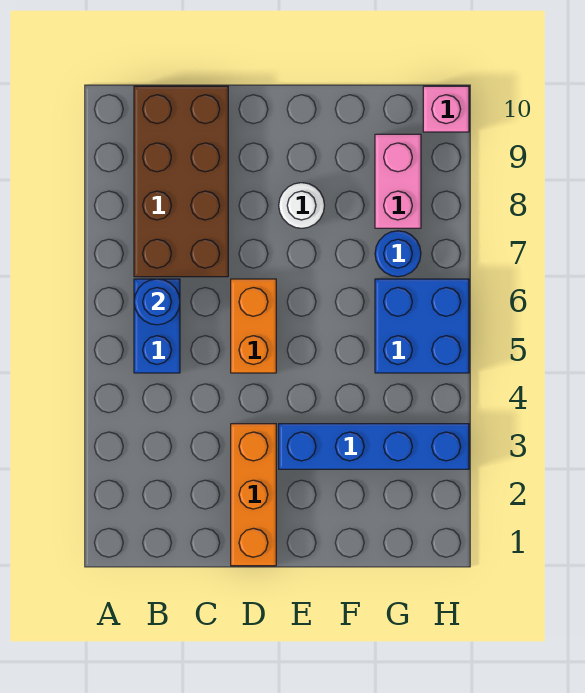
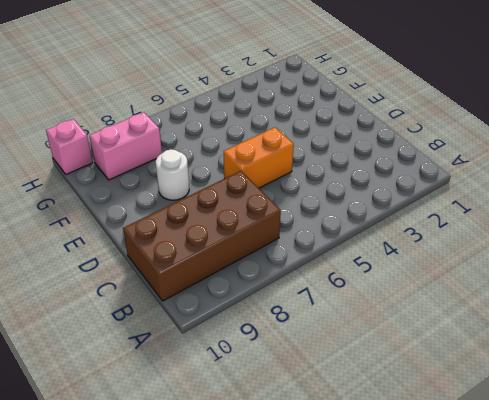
none -> blue brick B5:B6 level 1
none -> orange brick D1:D3 level 1

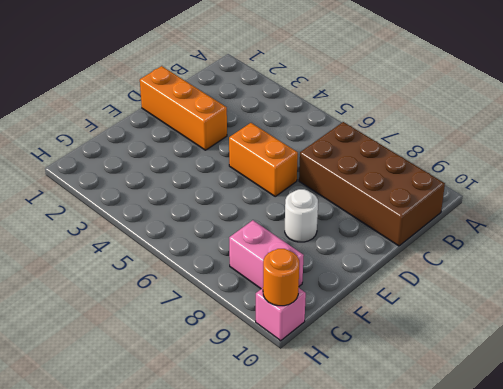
orange round brick H10 level 2 -> none
none -> blue brick B5:B6 level 1
none -> blue brick E3:H3 level 1

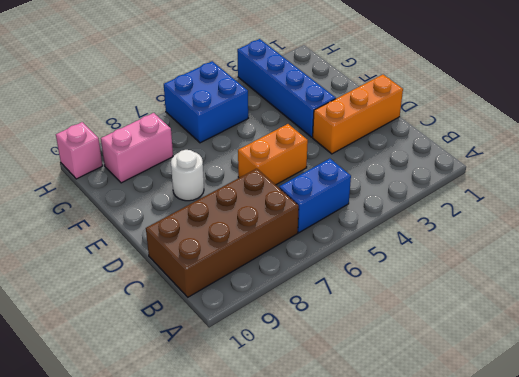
none -> blue round brick G7 level 1
none -> blue round brick B6 level 2

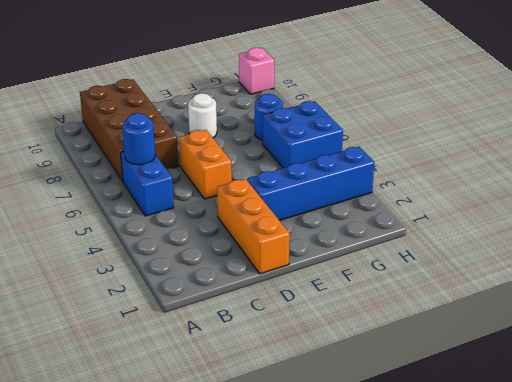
none -> pink brick G8:G9 level 1

